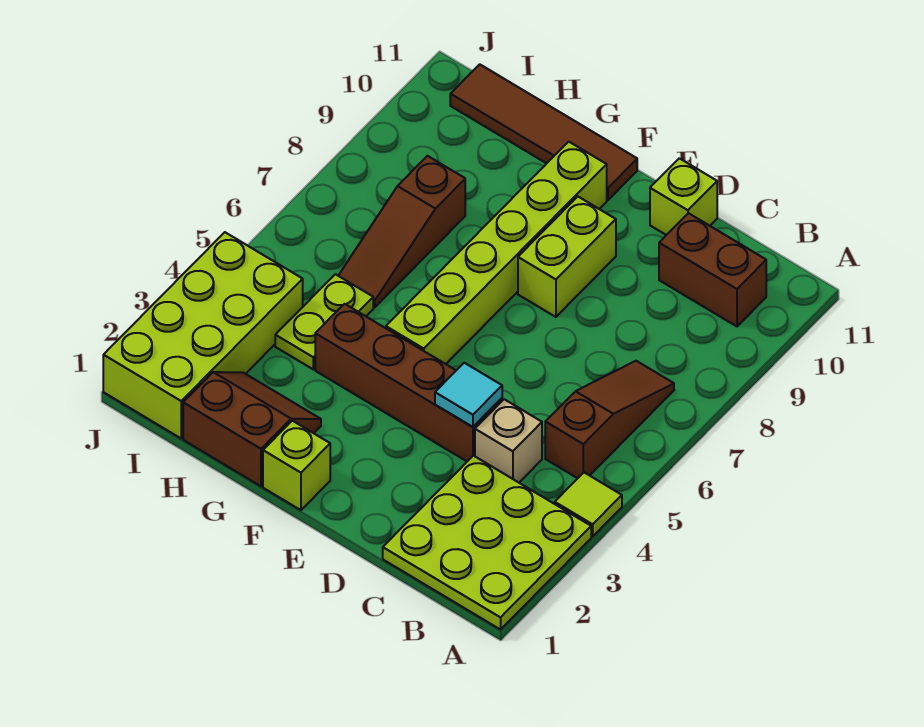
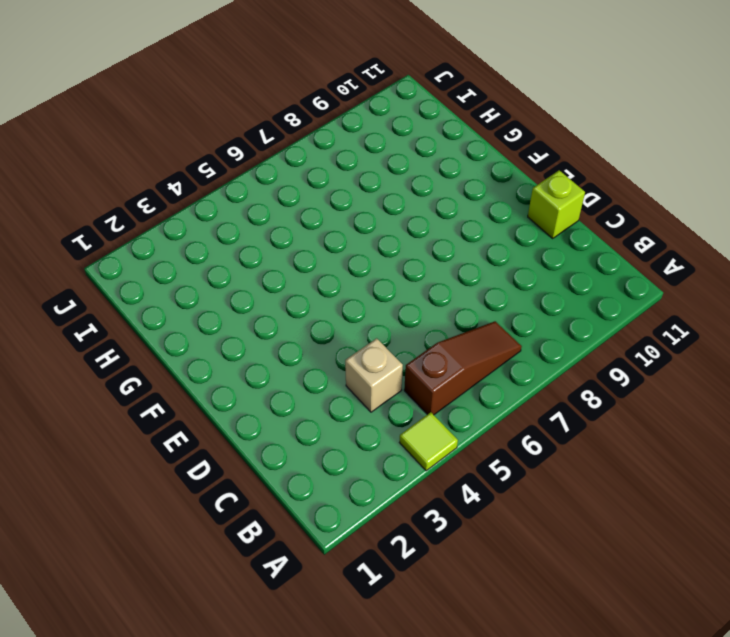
none -> lime plate A1:C3 level 1
none -> brown brick B10:C10 level 1
none -> brown brick D4:G4 level 1

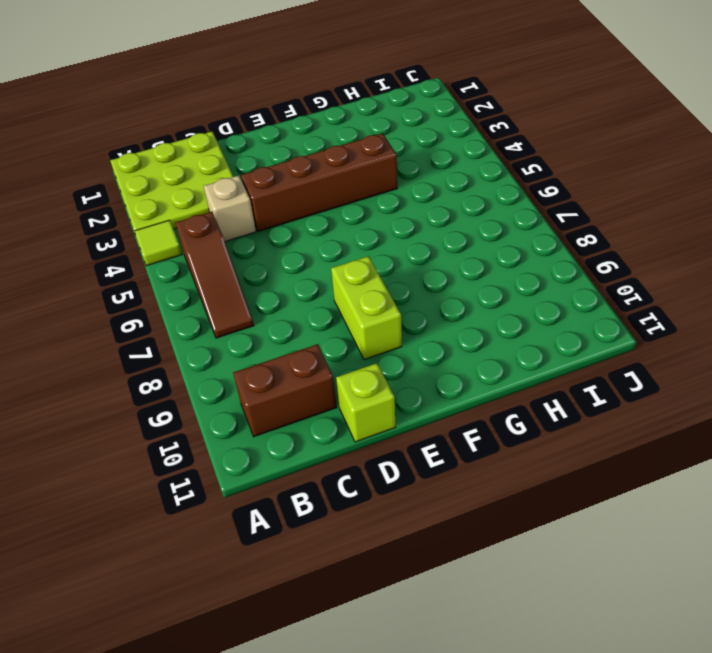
none -> lime brick F1 level 1
none -> lime brick F5:F10 level 1
none -> brown tile F11:I11 level 1

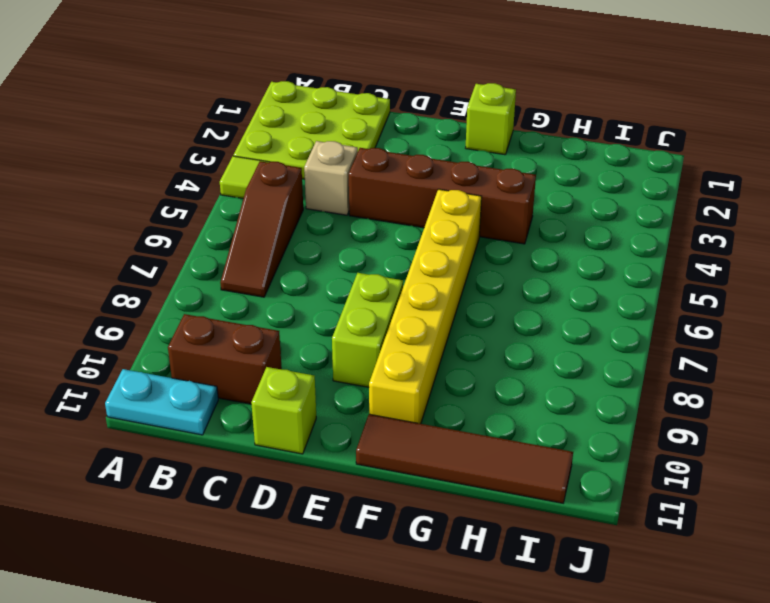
cyan plate A11:B11 level 1 -> none
yellow brick F5:F10 level 1 -> lime brick F5:F10 level 1
none -> brown slope G1:H2 level 1 top 1
none -> lime plate H4:H5 level 1
none -> brown slope H6:H8 level 1 top 8

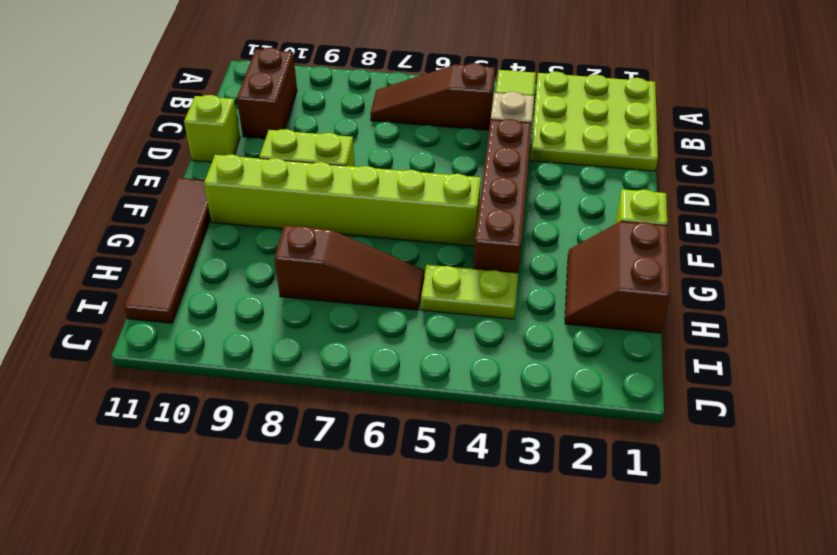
none -> lime brick I1:J4 level 1
none -> cyan tile D4 level 2

